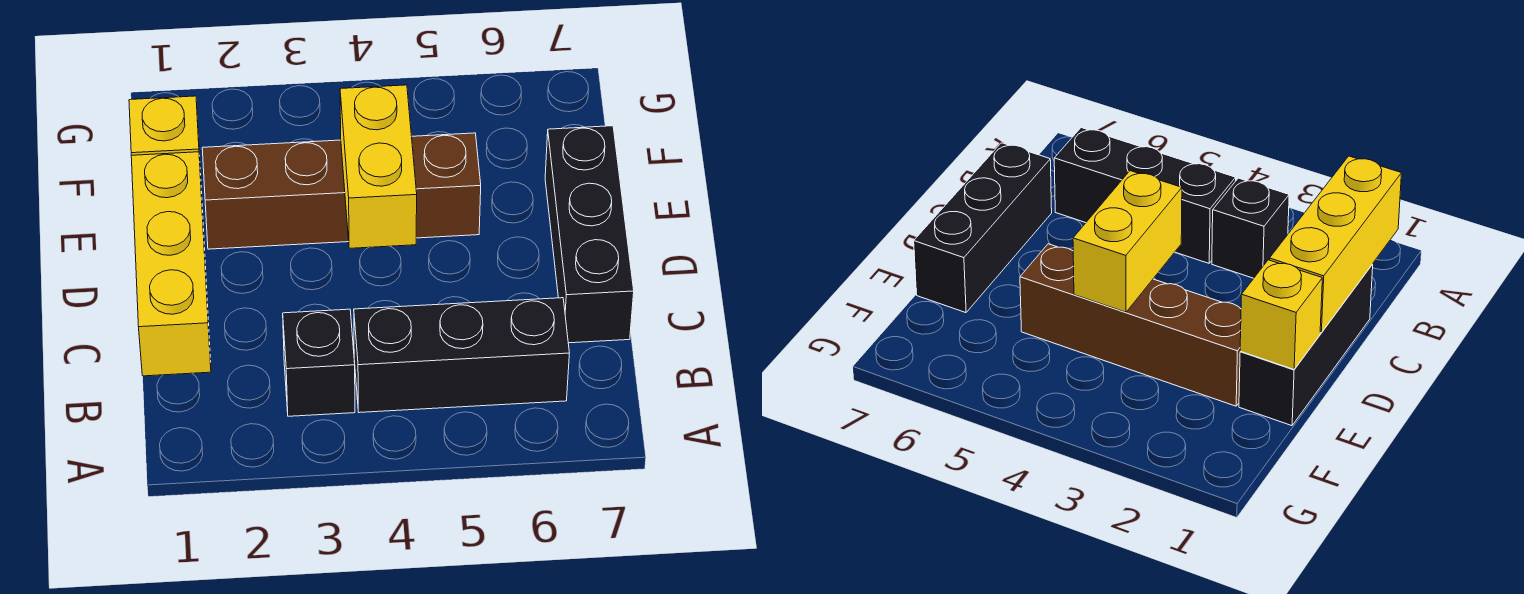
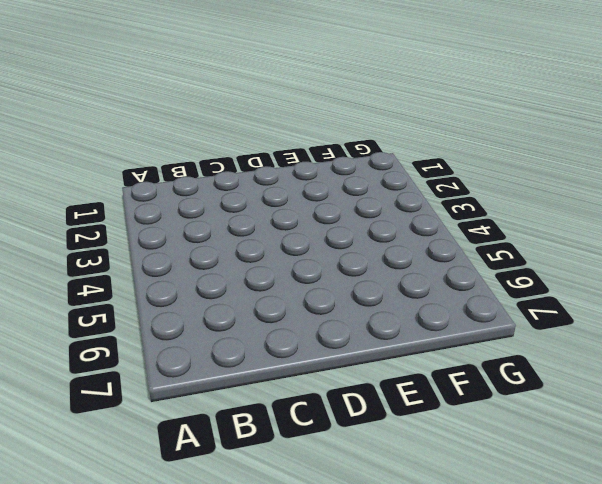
none -> black brick B3 level 1
none -> black brick B4:B6 level 1

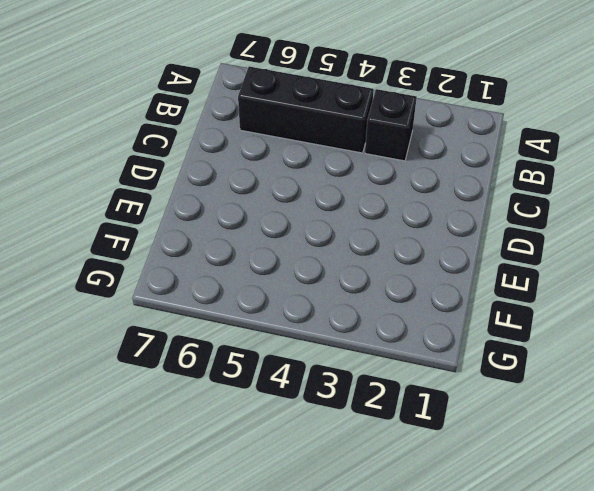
none -> black brick C1:E1 level 1
none -> black brick C7:E7 level 1

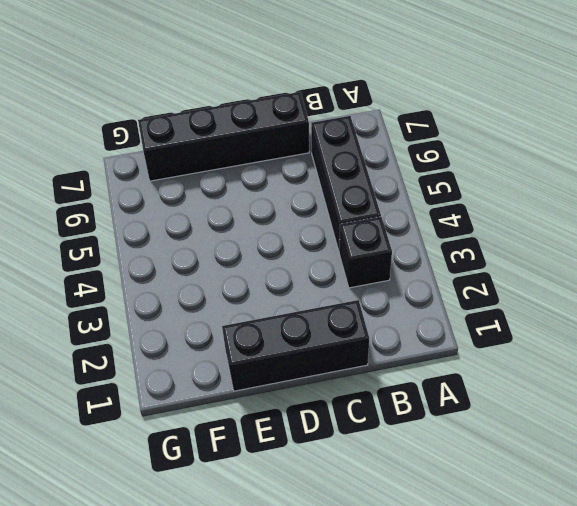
black brick C7:F7 level 1 -> black brick C7:E7 level 1
none -> brown brick E2:E5 level 1
none -> yellow brick B1:D1 level 2

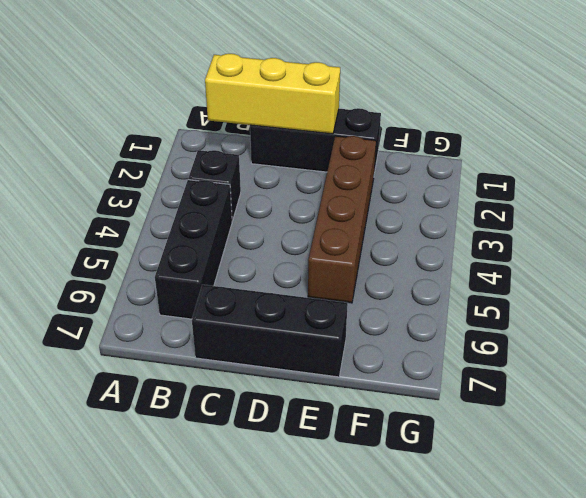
none -> yellow brick D4:E4 level 2
none -> yellow brick E1 level 2

